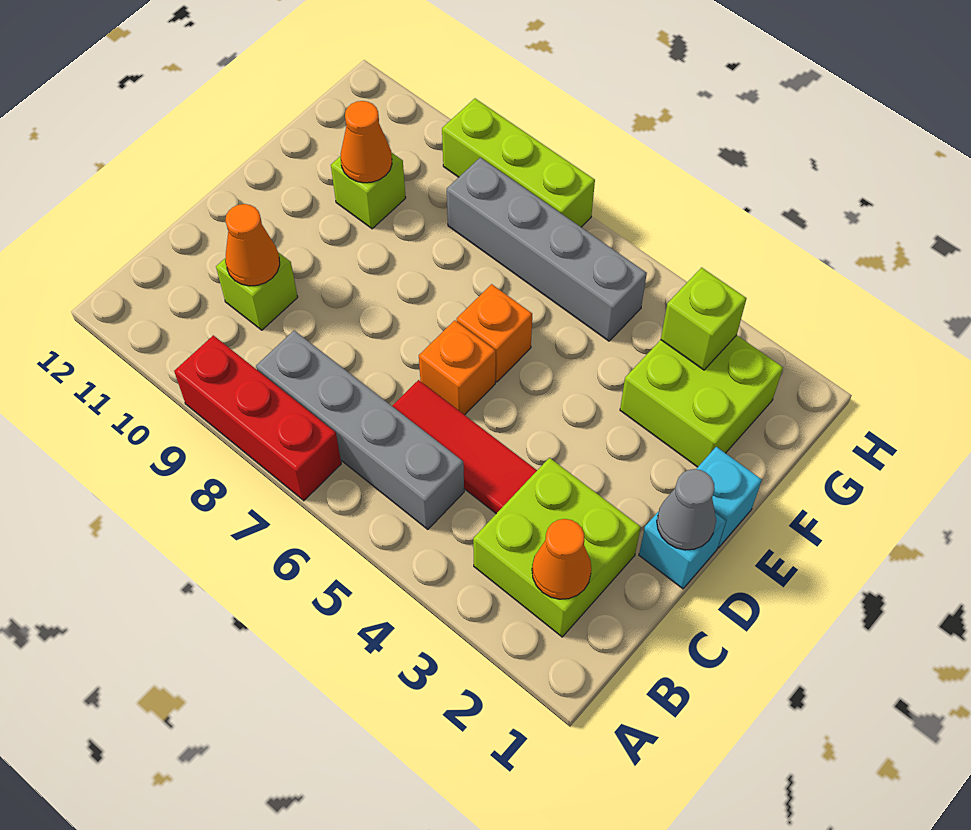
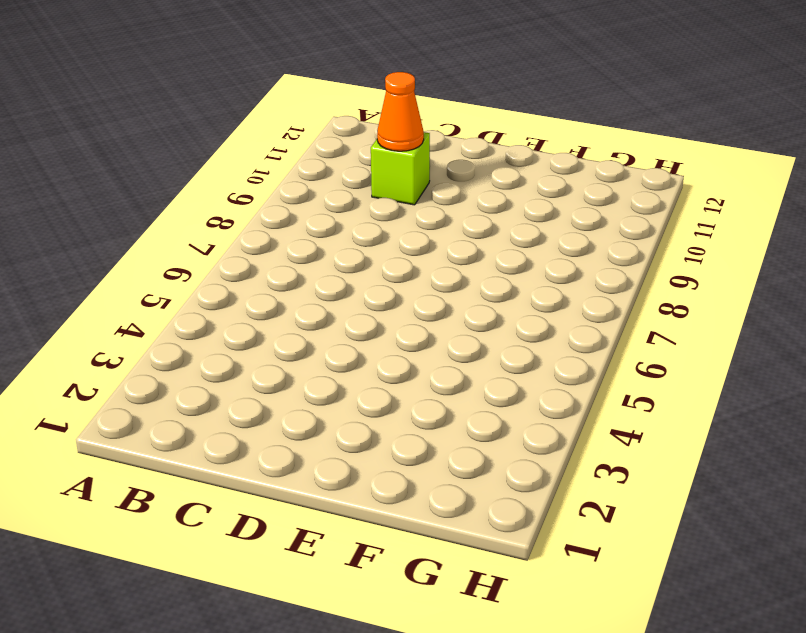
none -> red brick A7:A9 level 1
none -> lime brick B2:C3 level 1
none -> grey brick B5:B8 level 1

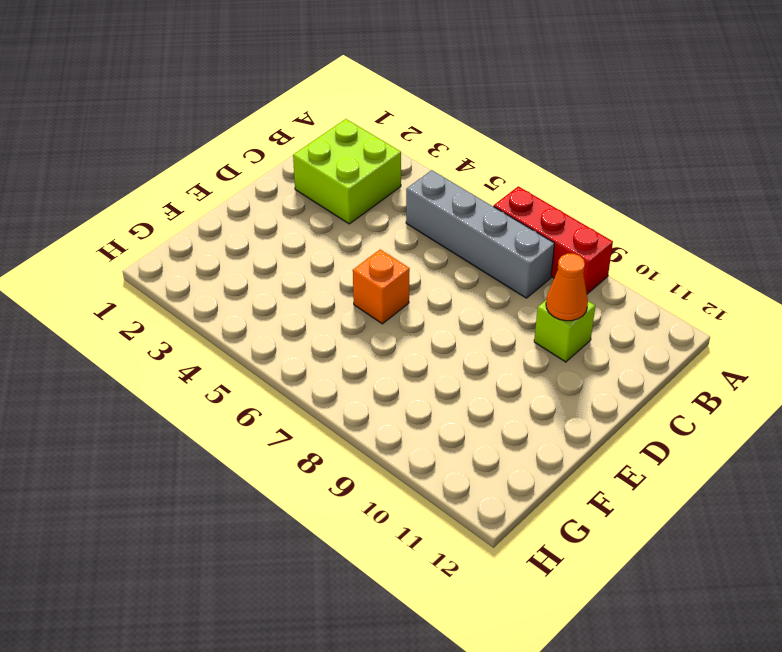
none -> red tile C4:C6 level 1
none -> cyan brick D1 level 1
none -> orange brick D6 level 1

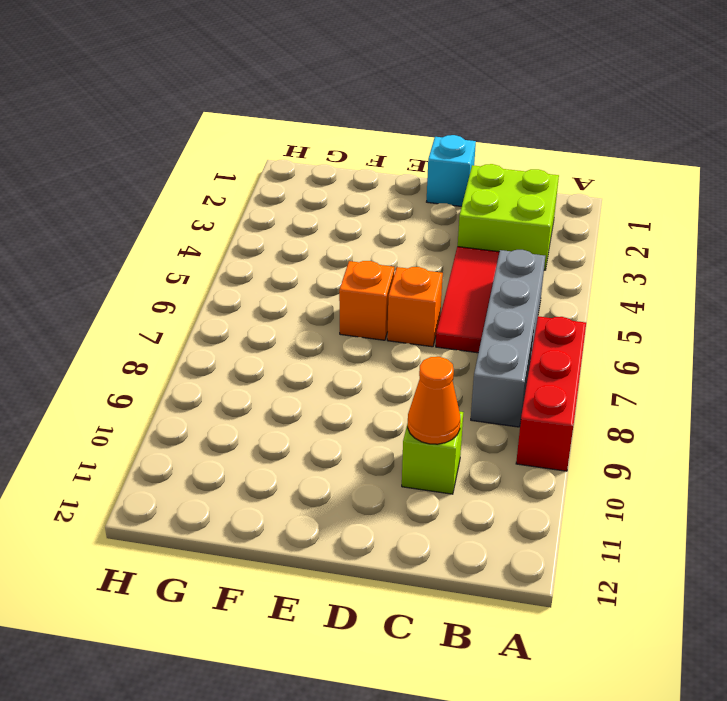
none -> cyan brick E1 level 1
none -> lime brick F2:G3 level 1
none -> lime brick F10 level 1

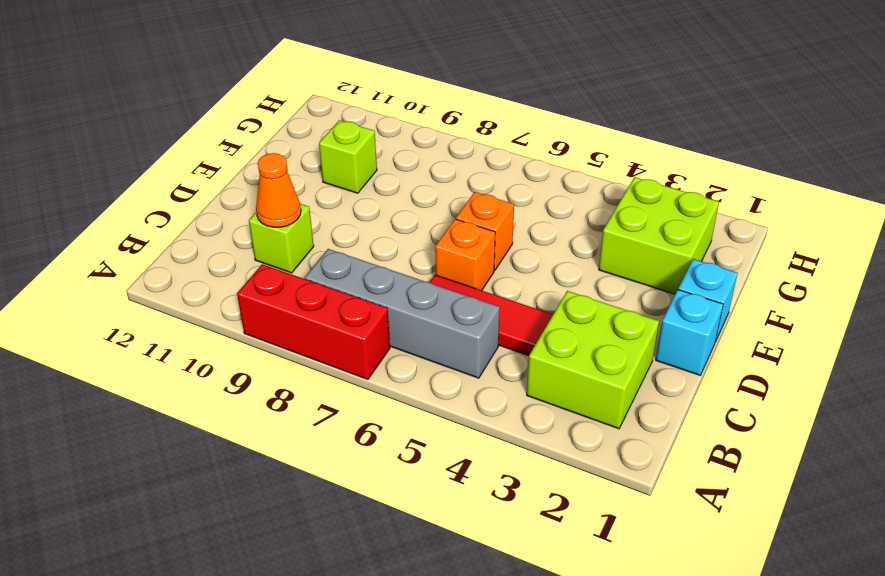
none -> grey brick G5:G8 level 1
none -> lime brick H7:H9 level 1
none -> orange cone B2 level 2

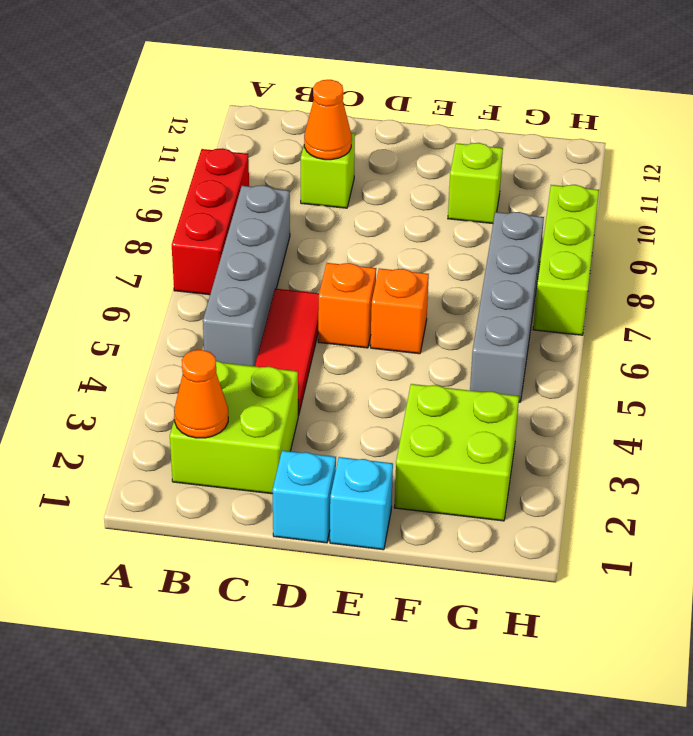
none -> grey cone D1 level 2
none -> orange cone F10 level 2
none -> lime brick G3 level 2

